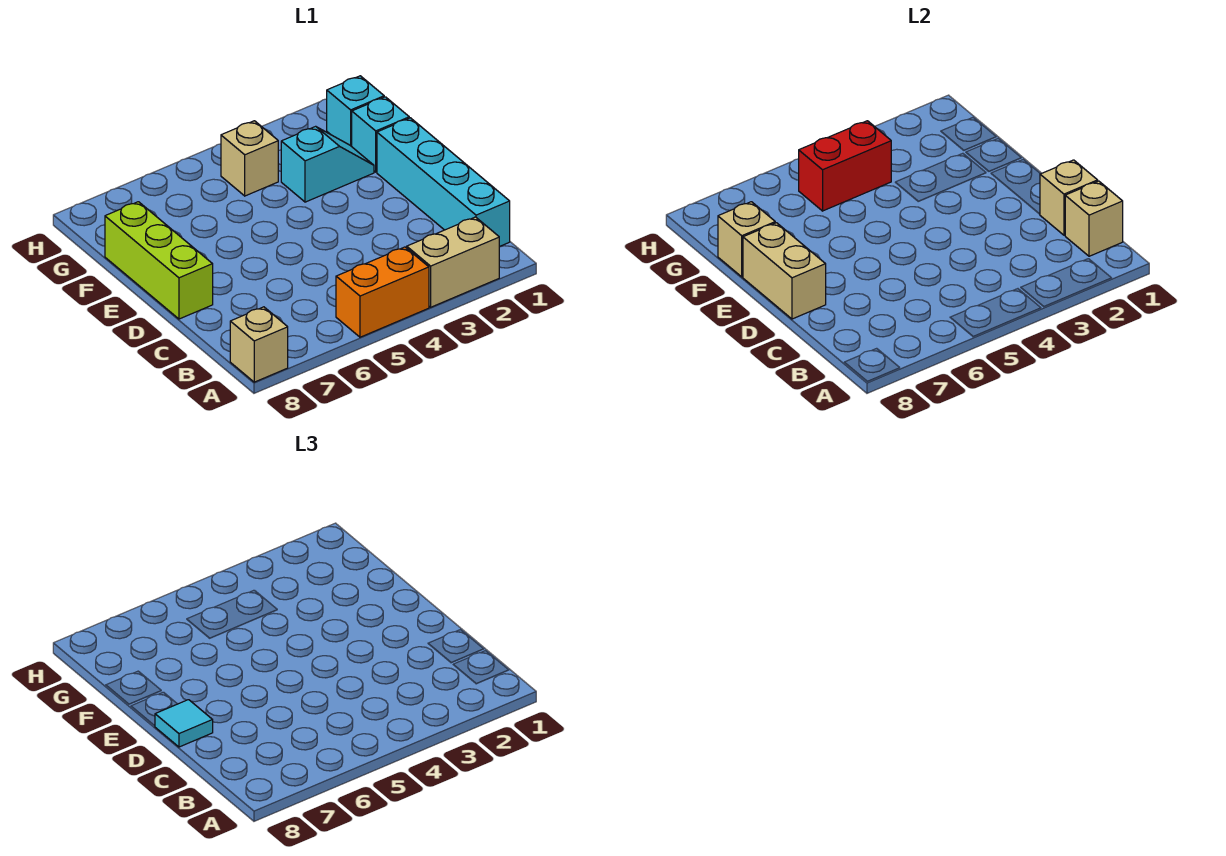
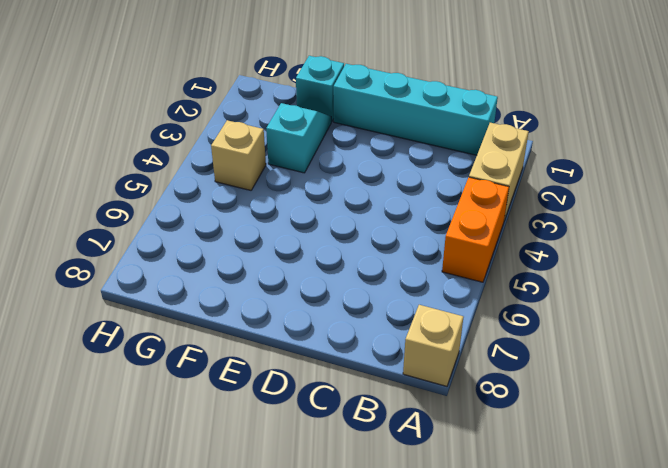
none -> lime brick D8:F8 level 1
none -> cyan brick G1 level 1
none -> tan brick B1 level 2

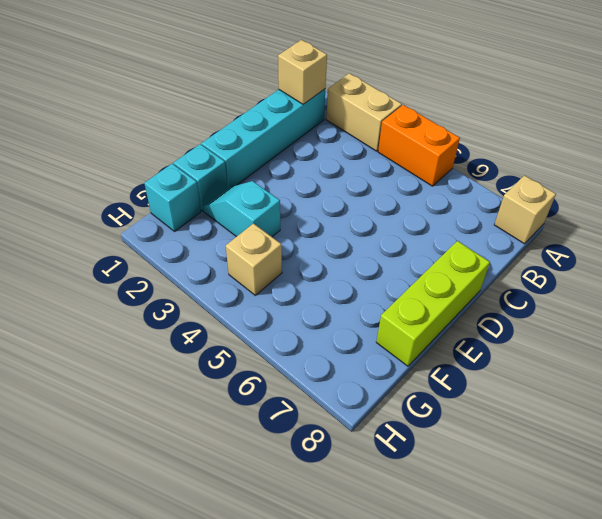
none -> tan brick C1 level 2
none -> tan brick D8:E8 level 2
none -> tan brick F8 level 2

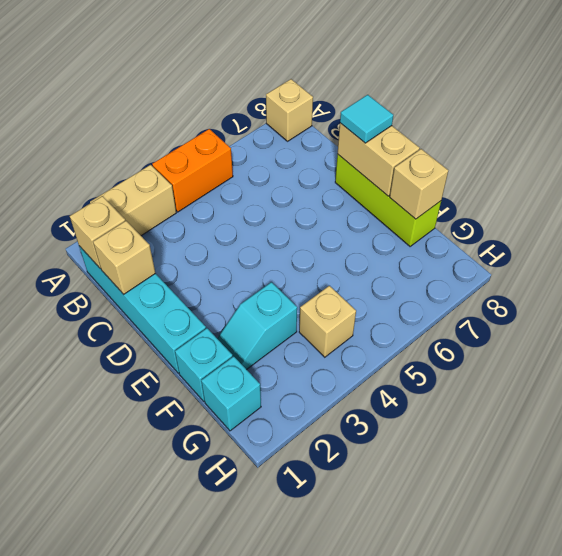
none -> red brick G4:G5 level 2

